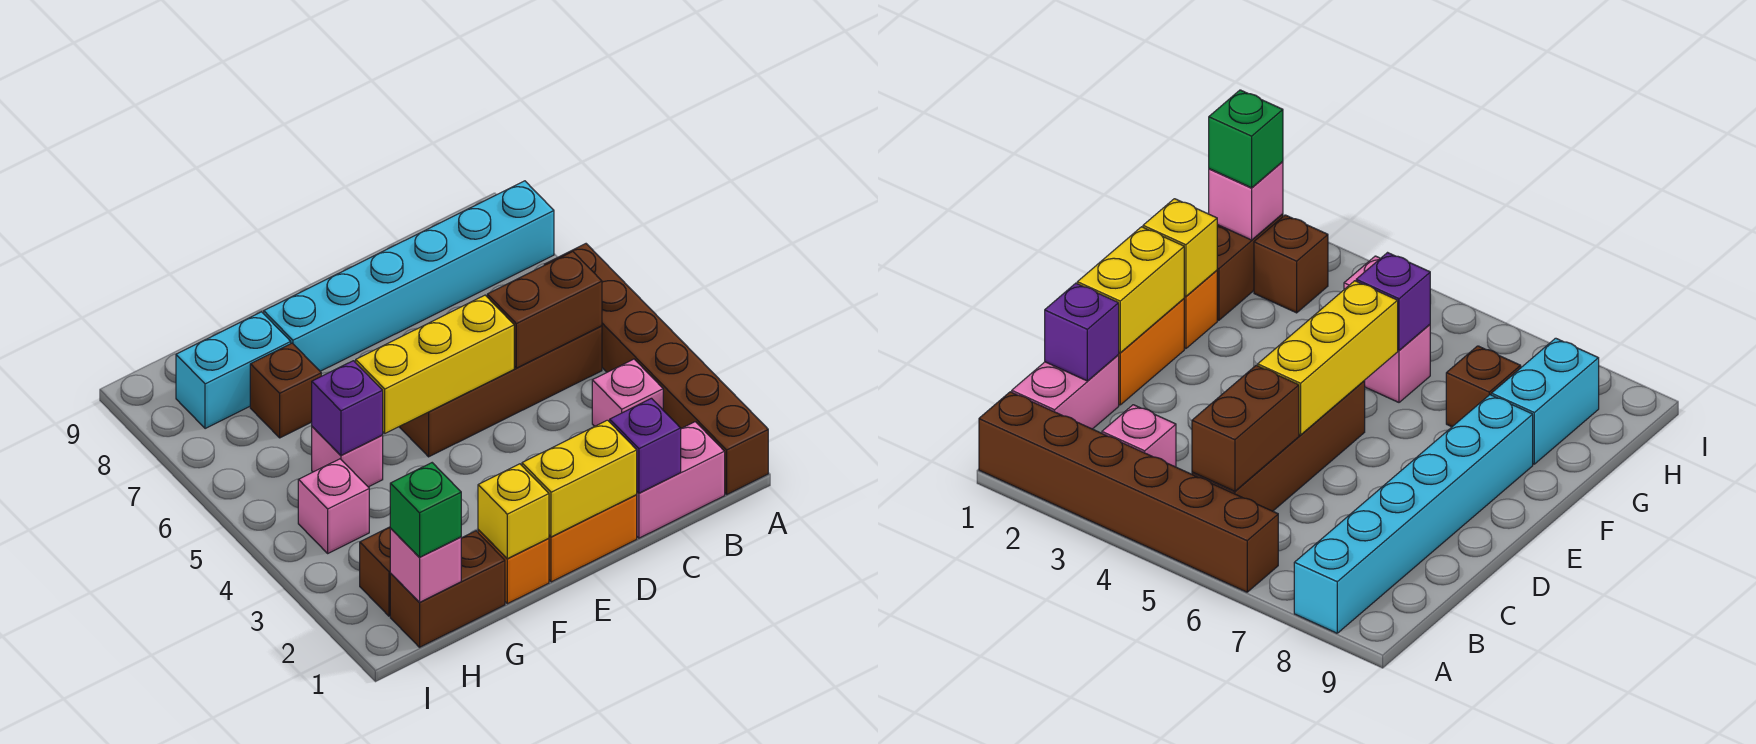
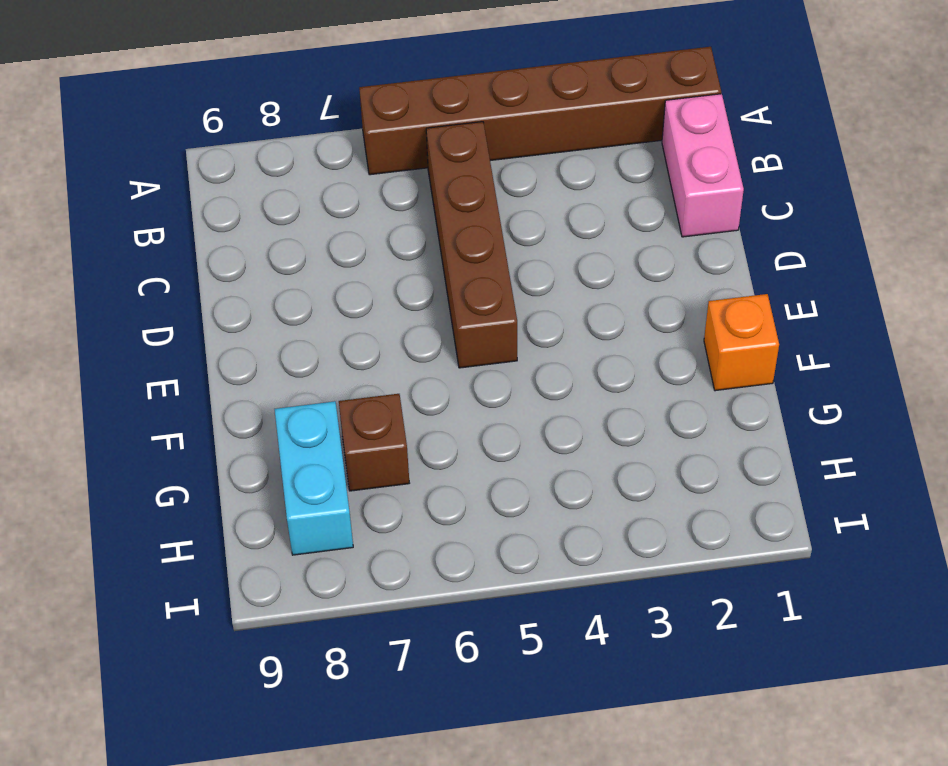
none -> cyan brick A8:F8 level 1
none -> pink brick B3 level 1
none -> orange brick D1:E1 level 1

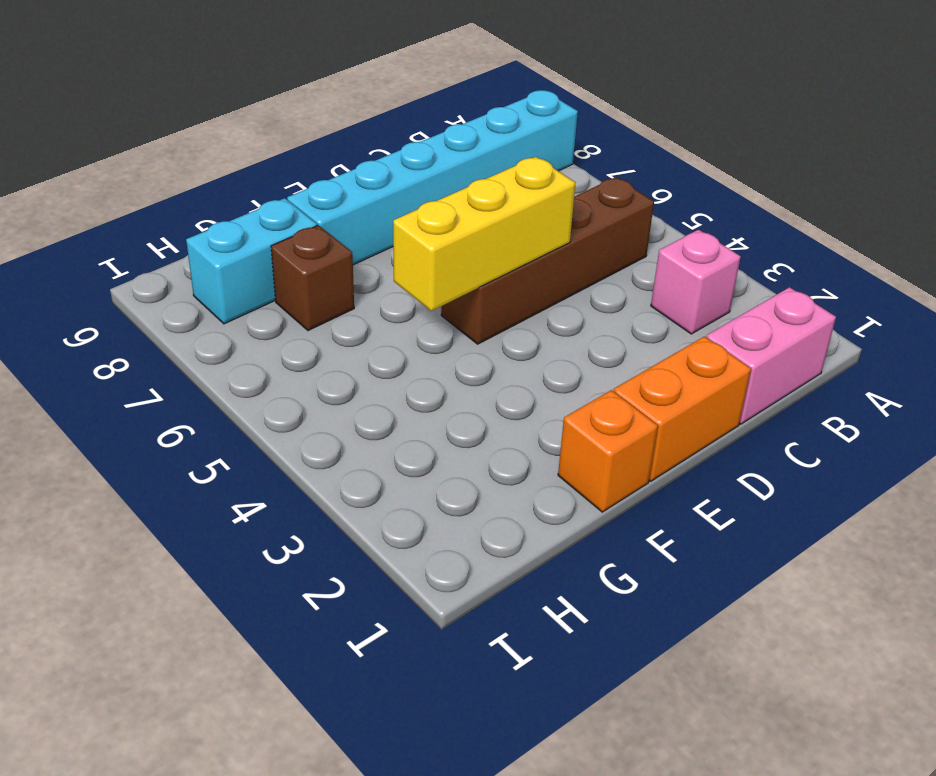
none -> brown brick A1:A6 level 1
none -> brown brick G1:H1 level 1
none -> pink brick G5 level 1

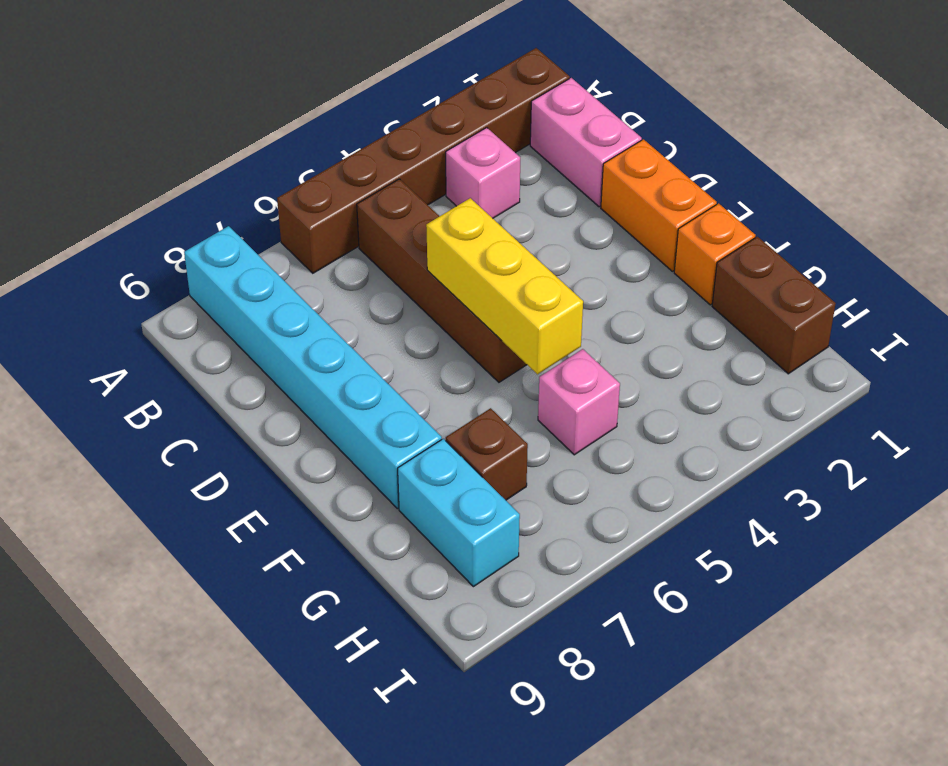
none -> brown brick H2 level 1
none -> pink brick H4 level 1
none -> brown brick B5:C5 level 2

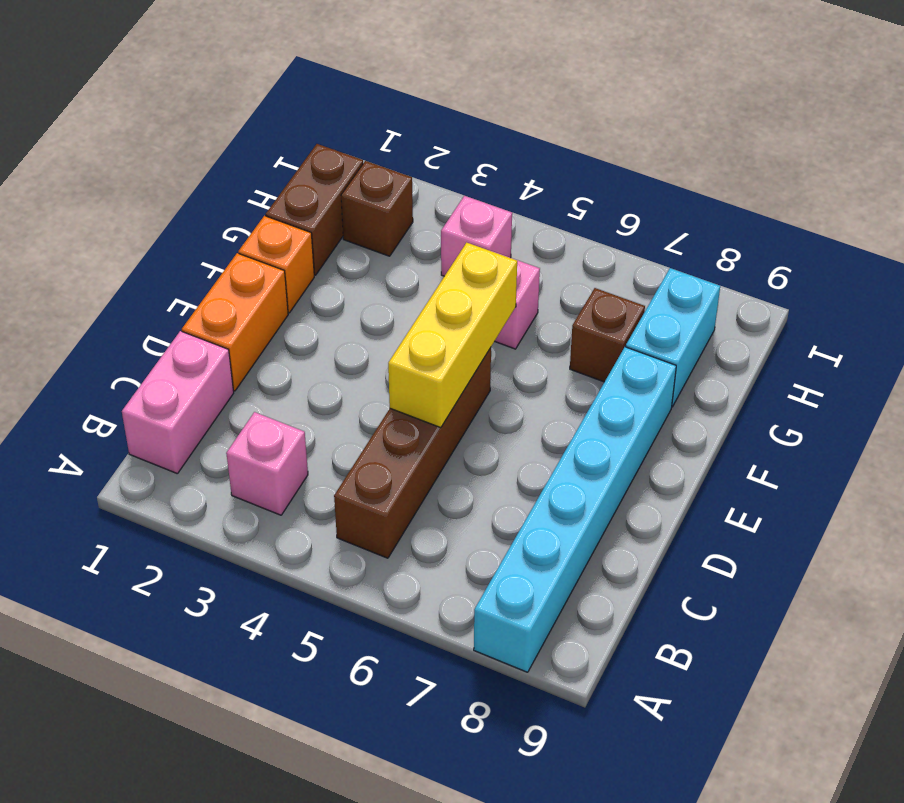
none -> brown brick A1:A6 level 1
none -> brown brick B5:C5 level 2
none -> purple brick C1 level 2

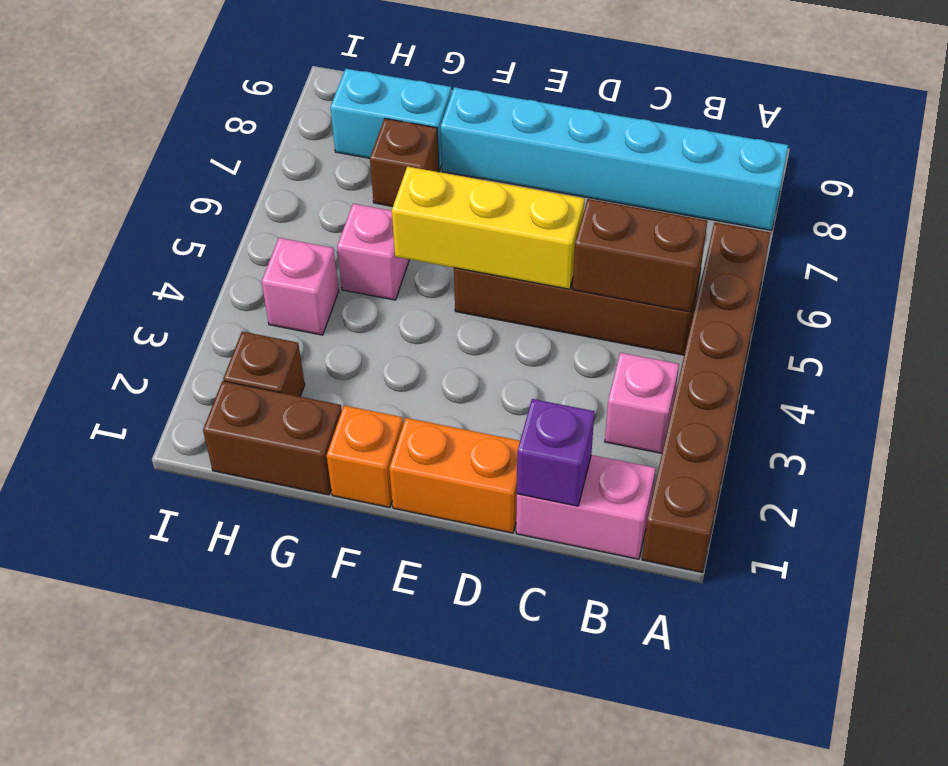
none -> yellow brick D1:E1 level 2
none -> yellow brick F1 level 2
none -> purple brick G5 level 2

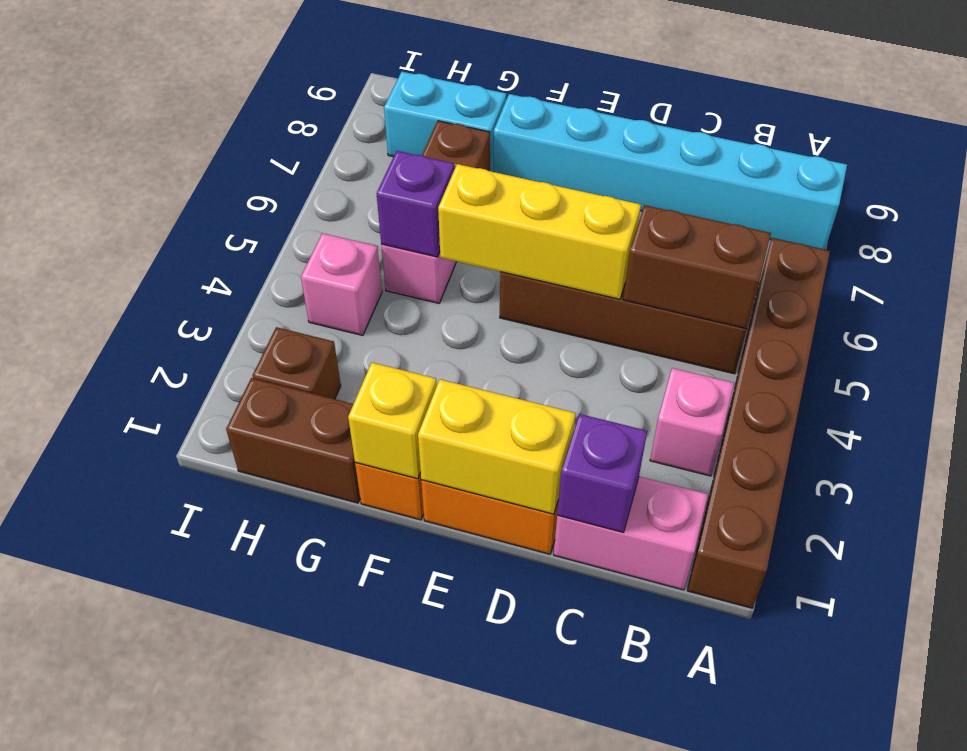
none -> pink brick H1 level 2
none -> green brick H1 level 3

